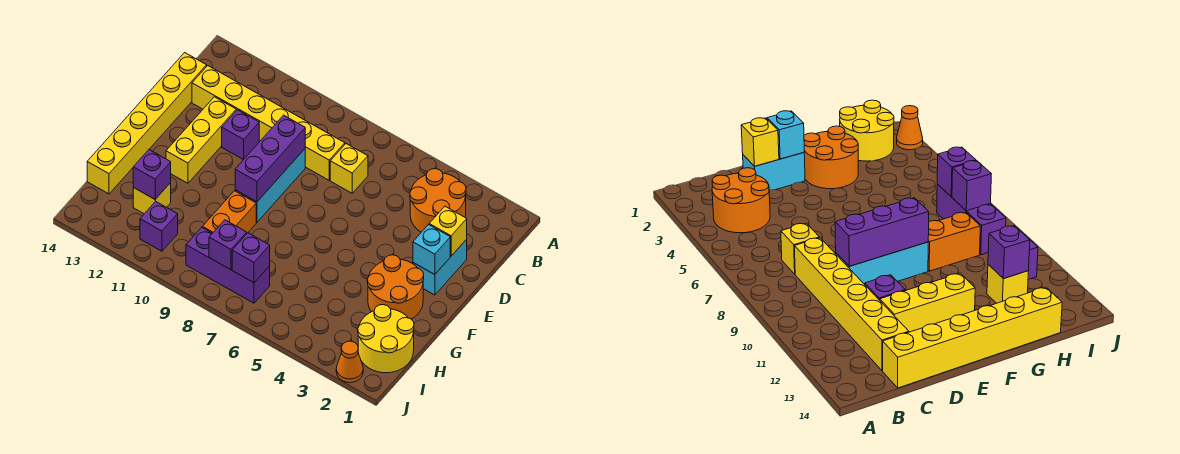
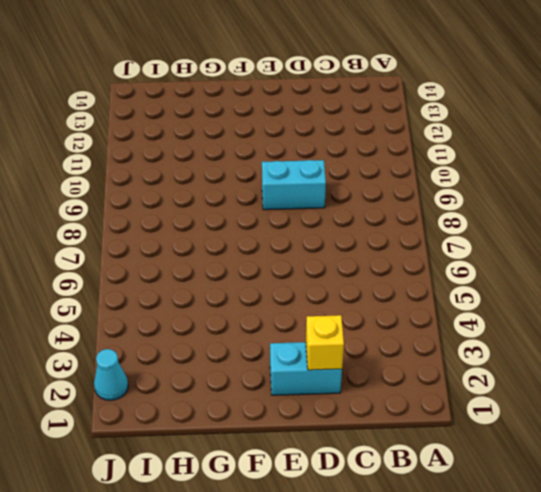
cyan brick D9:E9 level 1 -> cyan brick D9:F9 level 1
cyan cone J2 level 1 -> orange cone J2 level 1
none -> orange round brick B3:C4 level 1
none -> yellow brick C7 level 1
none -> yellow brick C8:C13 level 1

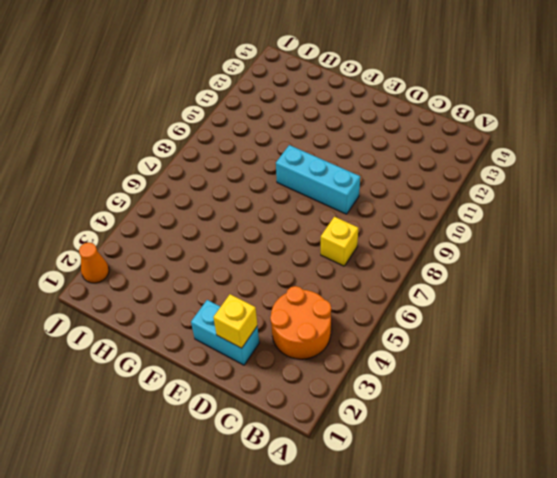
none -> yellow brick C8:C13 level 1
none -> yellow brick C14:H14 level 1
none -> purple brick D11 level 1

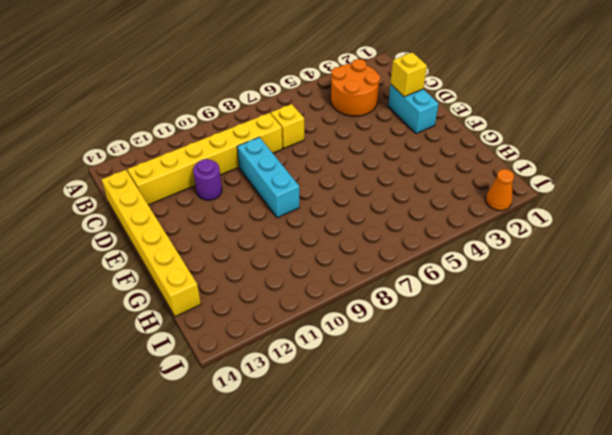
purple round brick D11 level 1 -> purple brick D11 level 1
none -> yellow brick D12:F12 level 1
none -> orange round brick F2:G3 level 1
none -> orange brick G9:H9 level 1

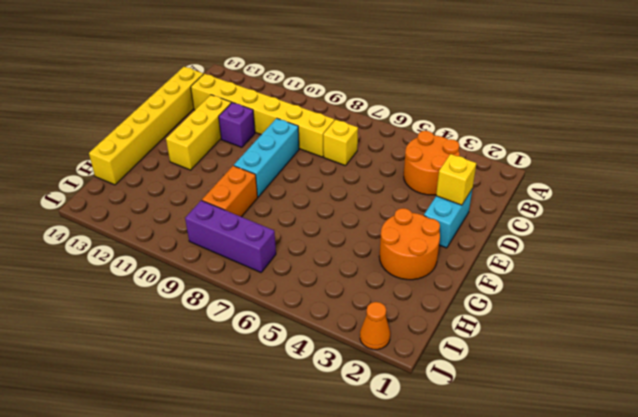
none -> yellow round brick H1:I2 level 1
none -> yellow brick H12 level 1
none -> purple brick I11 level 1

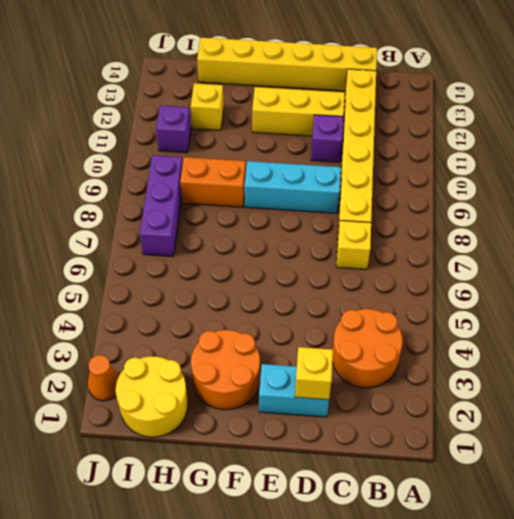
none -> purple brick D9:F9 level 2
none -> cyan brick E2 level 2
none -> purple brick H12 level 2

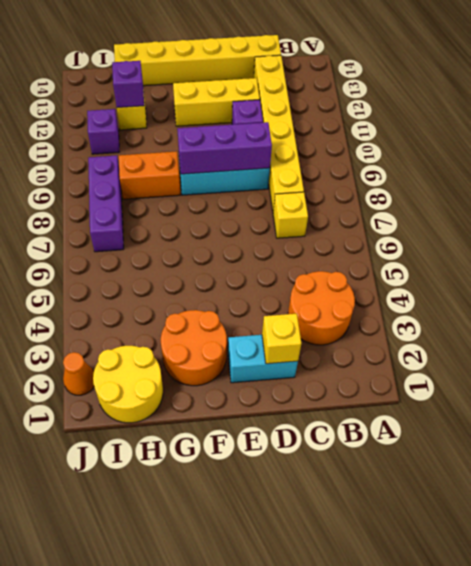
none -> cyan brick E2 level 2
none -> purple brick I7 level 2
none -> purple brick I8 level 2

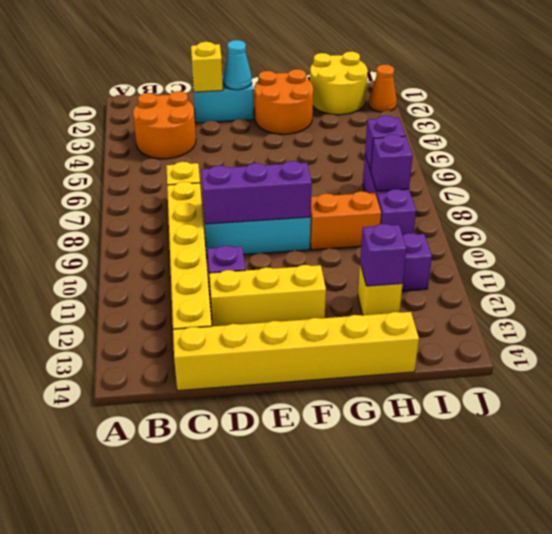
cyan cone E2 level 2 -> cyan brick E2 level 2

